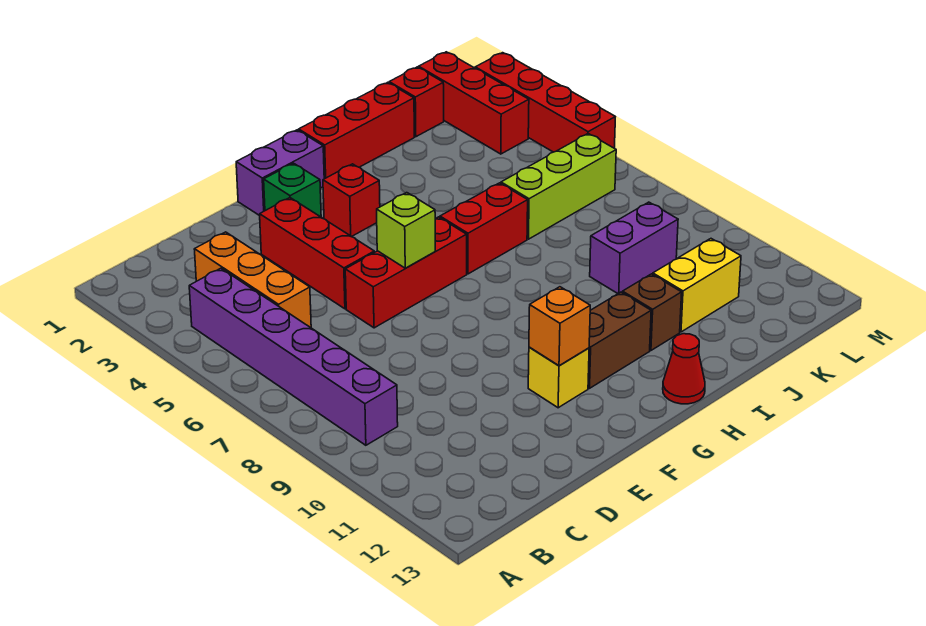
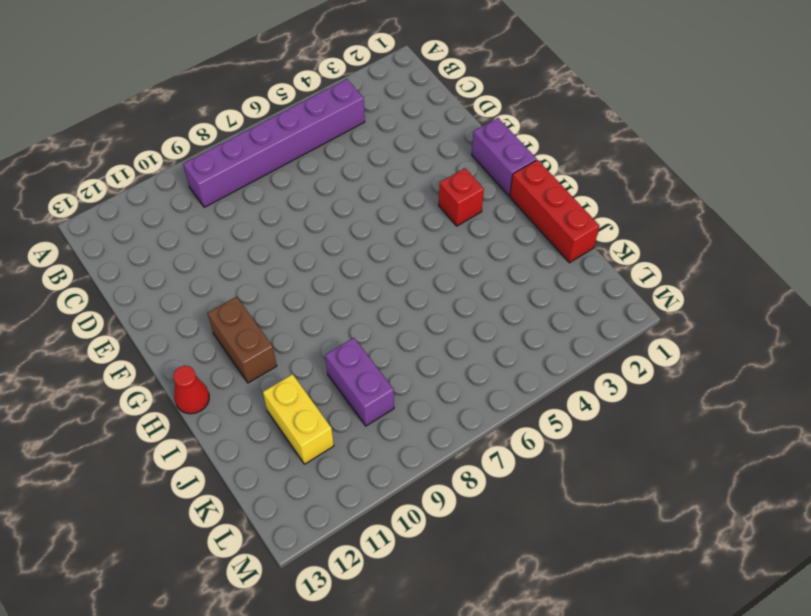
none -> orange brick C3:C5 level 1
none -> red brick E3:E5 level 1
none -> red brick E6:G6 level 1

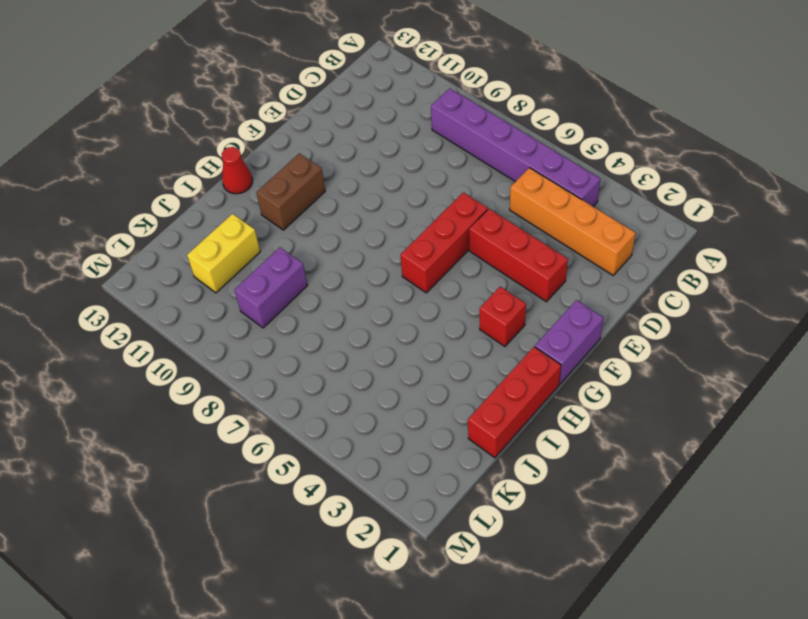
orange brick C2:C5 level 1 -> orange brick C3:C5 level 1
none -> green brick F2 level 1
none -> yellow brick F11 level 1
none -> red brick H6:I6 level 1

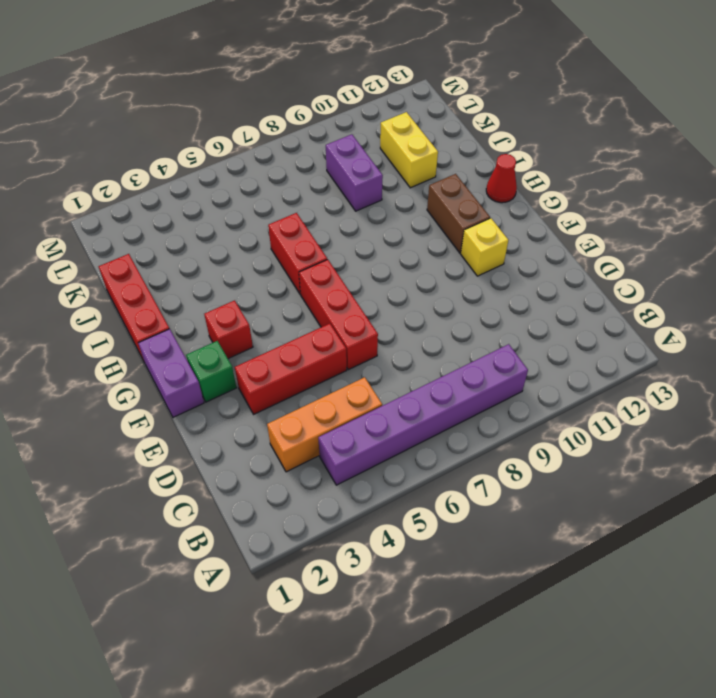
none -> brown brick I11 level 1
none -> lime brick J6:L6 level 1
none -> red brick K1 level 1

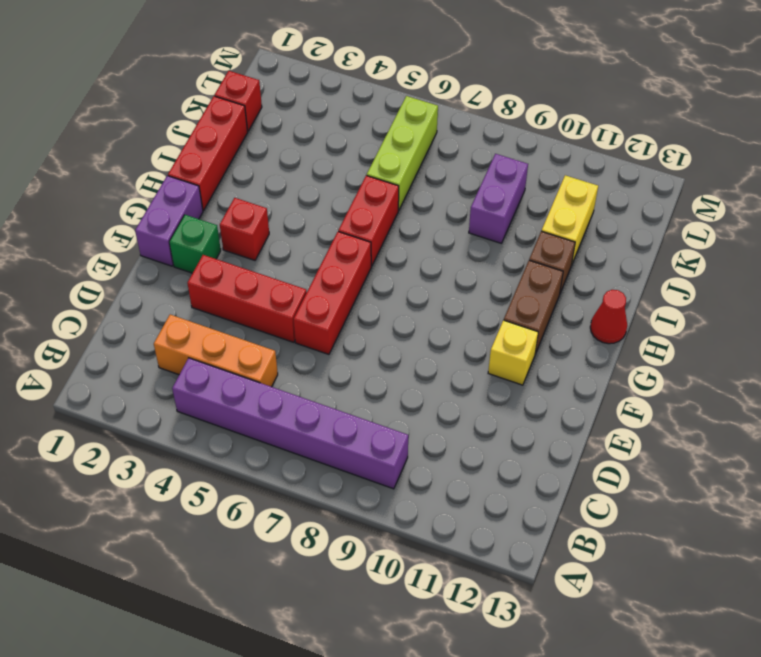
none -> red brick L1:L3 level 1
none -> red brick M2:M5 level 1
none -> lime brick F6 level 2

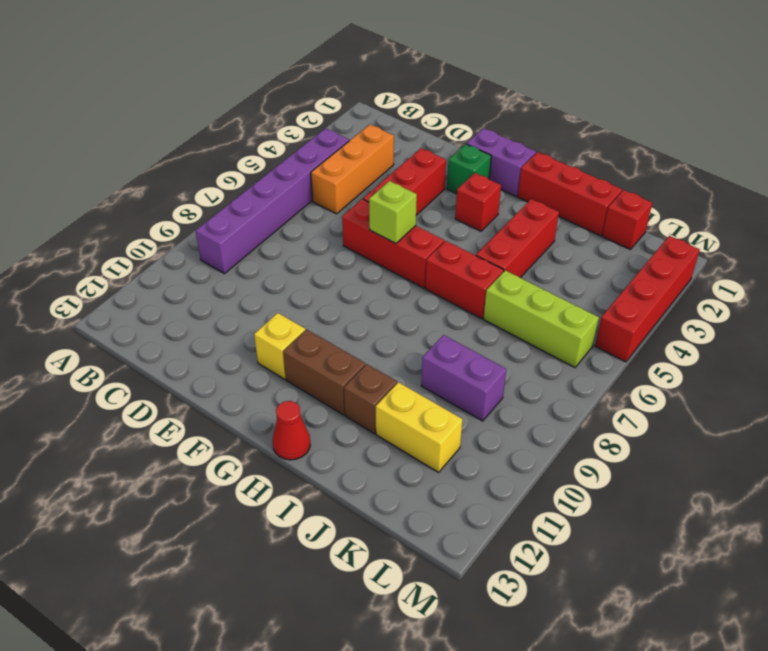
red brick I3:I5 level 1 -> red brick L1:L3 level 1
none -> orange brick F11 level 2

